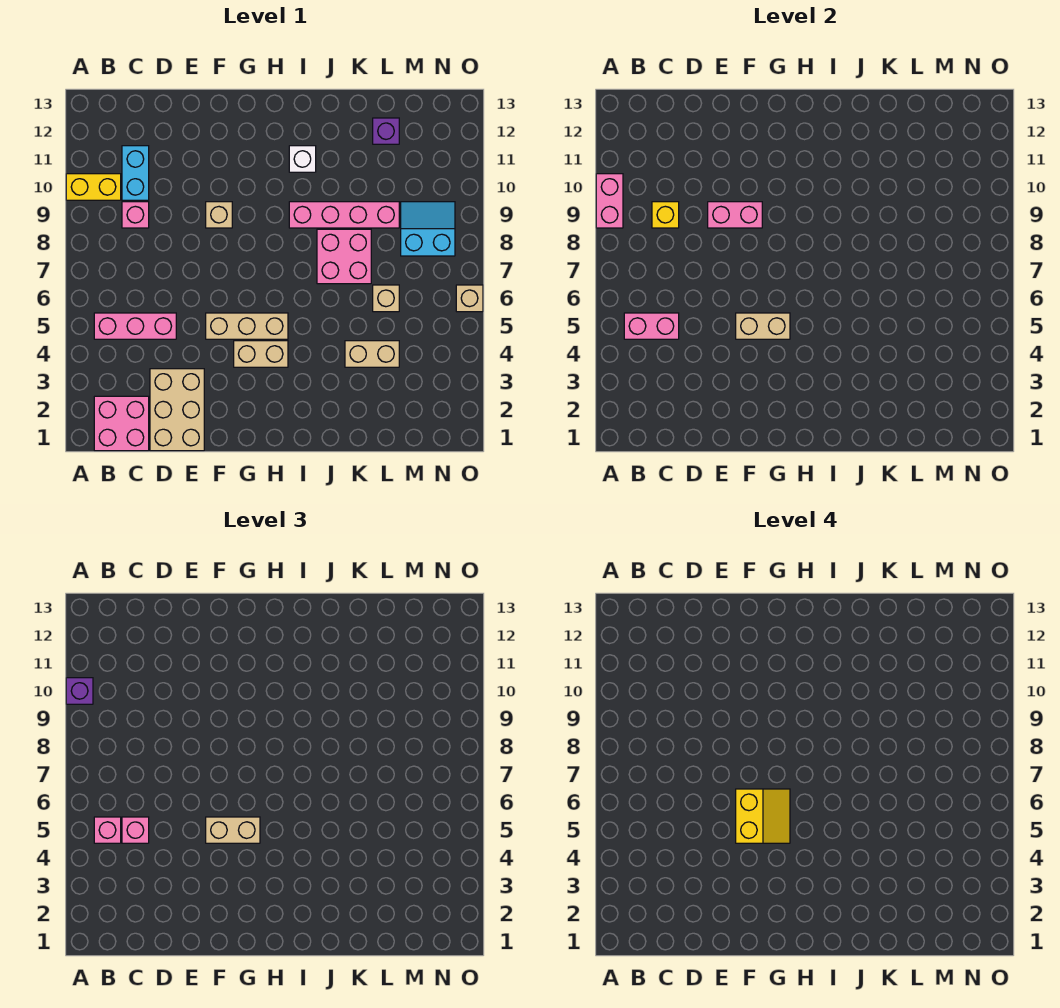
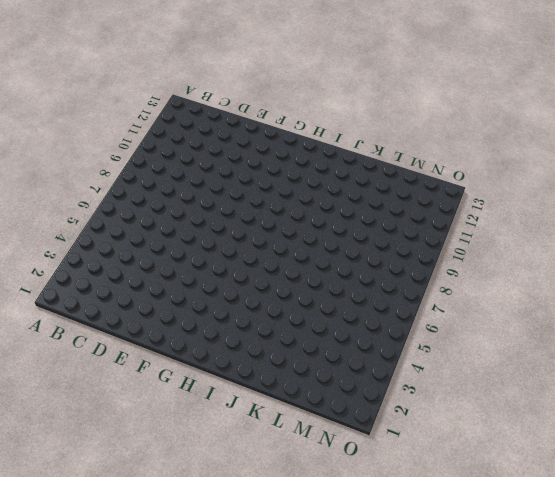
none -> yellow brick A10:B10 level 1
none -> pink brick B1:C2 level 1
none -> pink brick B5:D5 level 1

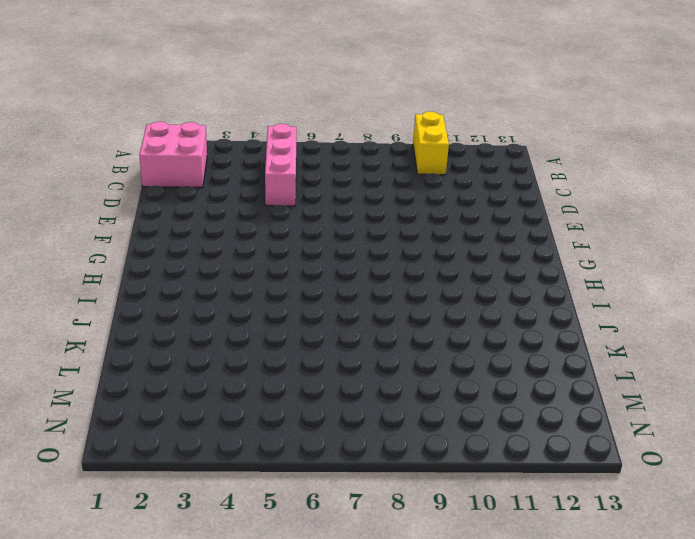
none -> pink brick C9 level 1
none -> cyan brick C10:C11 level 1
none -> tan brick D1:E3 level 1

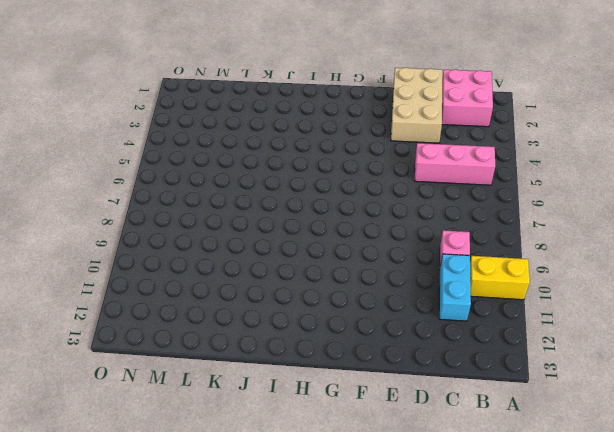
none -> tan brick F5:H5 level 1
none -> tan brick F9 level 1
none -> tan brick G4:H4 level 1

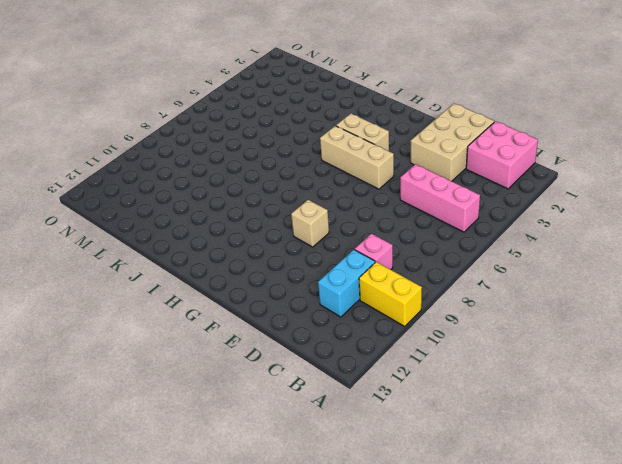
none -> pink brick I9:L9 level 1
none -> white brick I11 level 1
none -> pink brick J7:K8 level 1

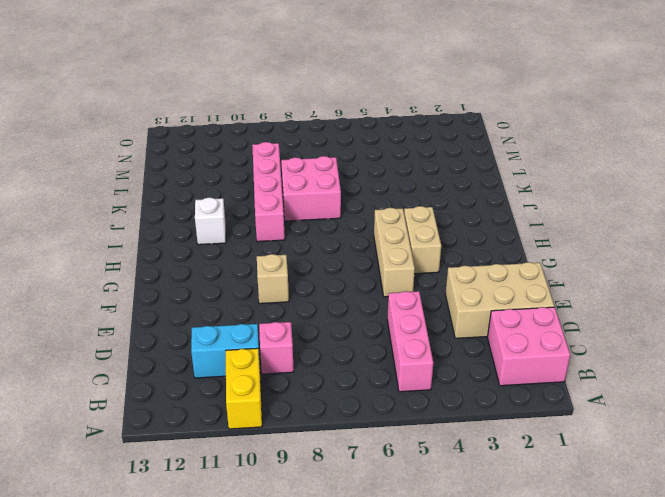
none -> tan brick K4:L4 level 1
none -> tan brick L6 level 1
none -> purple brick L12 level 1

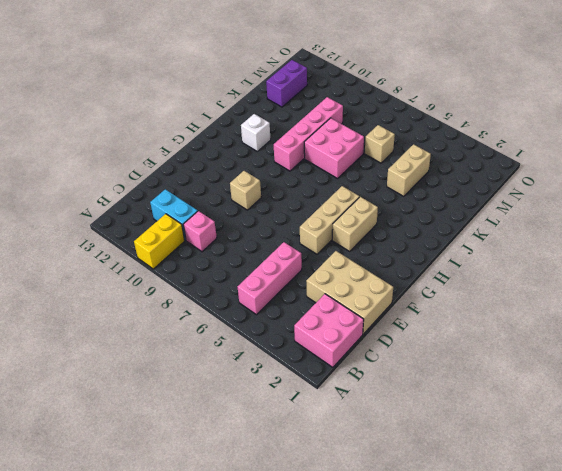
purple brick L12:M12 level 1 -> purple brick L12 level 1
none -> cyan slope M8:N9 level 1 top 8
none -> tan brick O6 level 1
none -> pink brick A9:A10 level 2

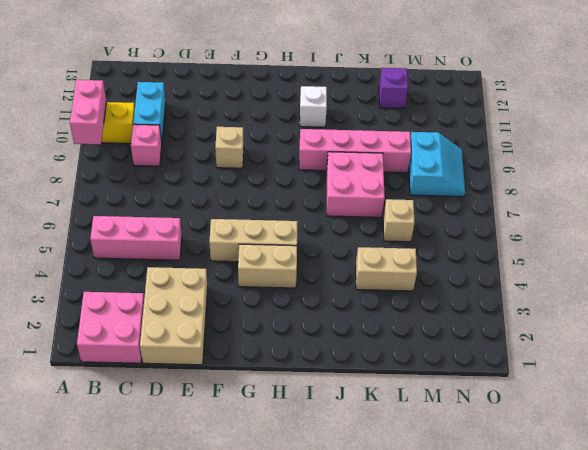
cyan slope M8:N9 level 1 top M -> cyan slope M8:N9 level 1 top 8
none -> tan brick O6 level 1
none -> pink brick B5:C5 level 2
none -> yellow brick C9 level 2

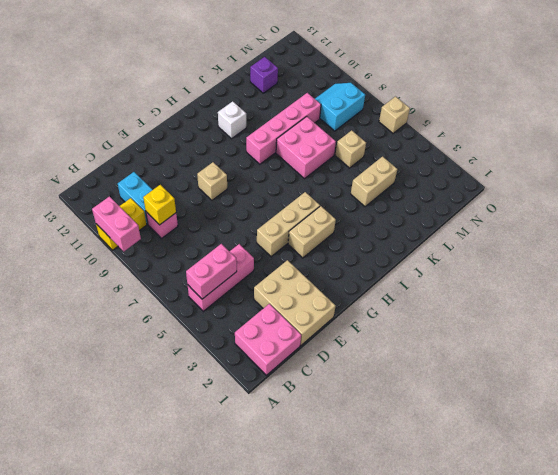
none -> pink brick E9:F9 level 2
none -> tan brick F5:G5 level 2
none -> purple brick A10 level 3

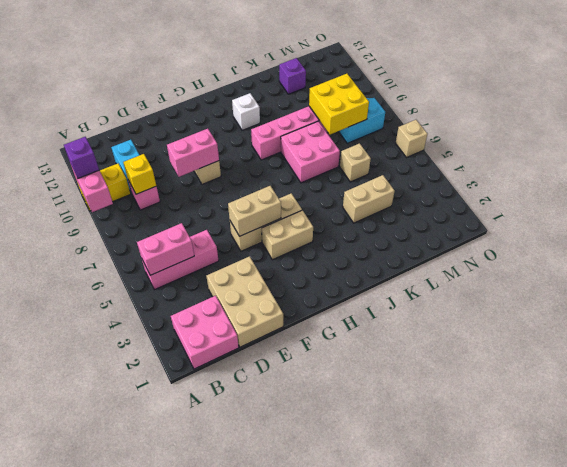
yellow brick L8:M9 level 2 -> none
none -> pink brick B5 level 3
none -> pink brick C5 level 3
none -> tan brick F5:G5 level 3

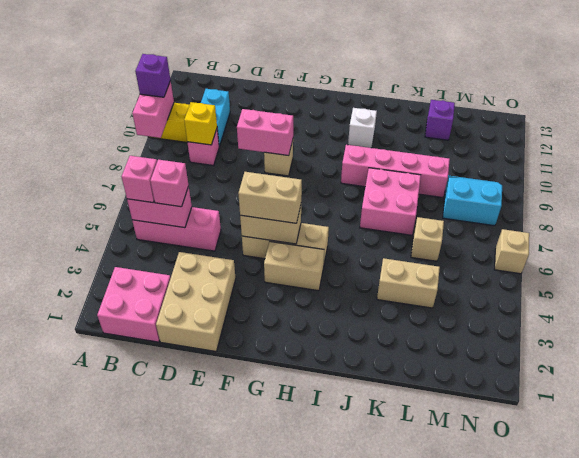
none -> yellow slope F5:G6 level 4 top F

